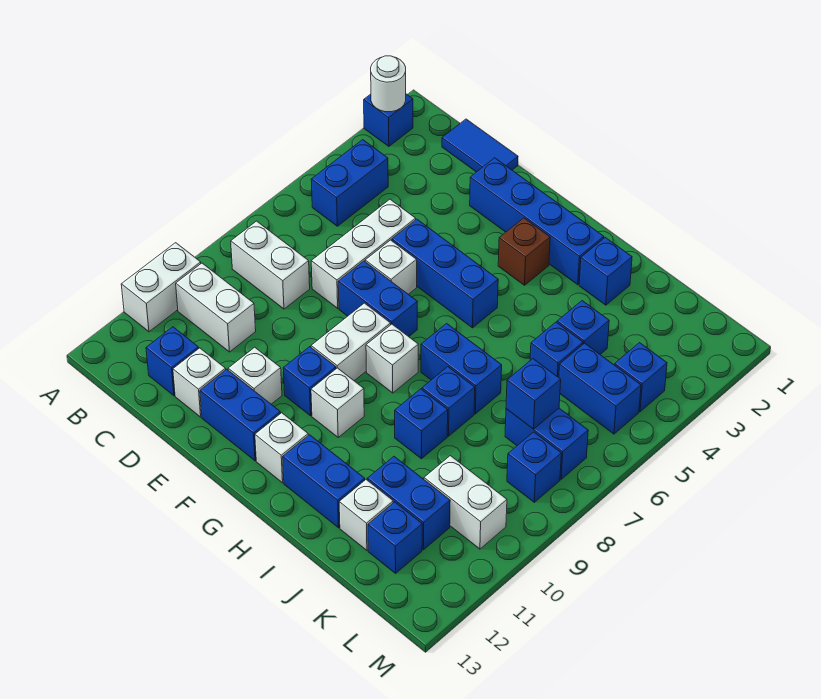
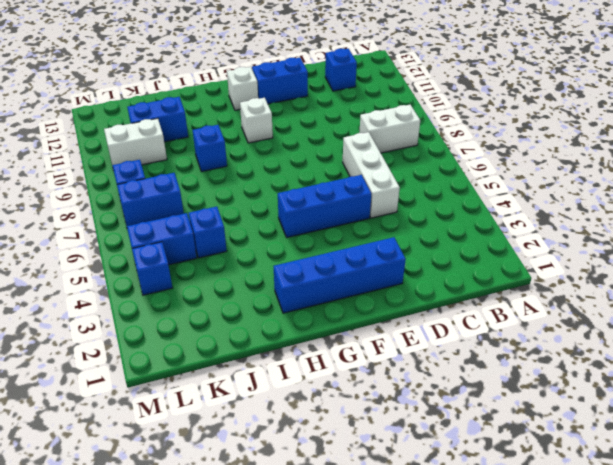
none -> blue brick A2 level 1
none -> white brick A10:A11 level 1
none -> blue brick B4:B5 level 1
none -> white brick B10:C10 level 1

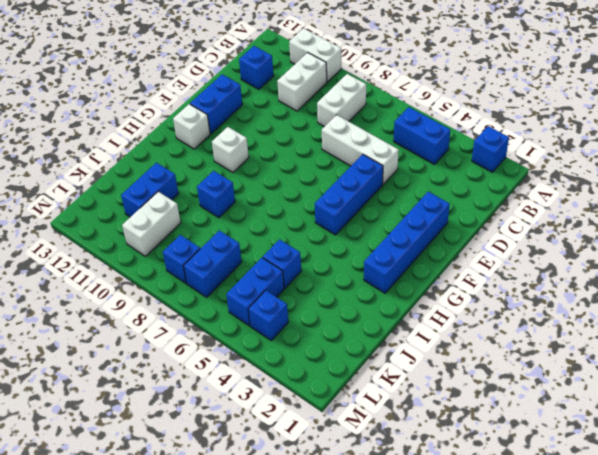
none -> blue tile C1:D1 level 1
none -> white brick D12 level 1
none -> white brick E6 level 1
none -> blue brick E7:F7 level 1

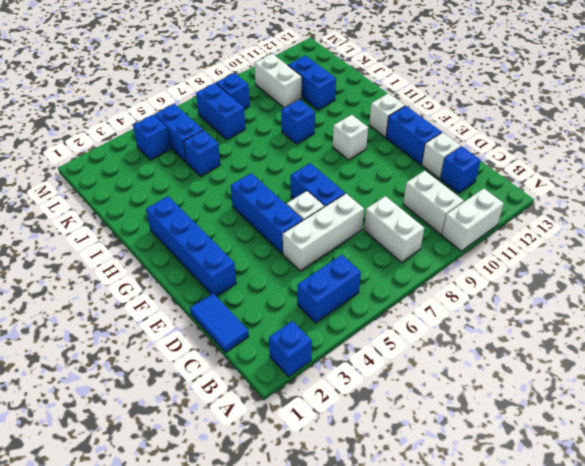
none -> white brick E11 level 1
none -> white brick F8:F9 level 1
none -> blue brick F10 level 1
none -> brown brick G3 level 1

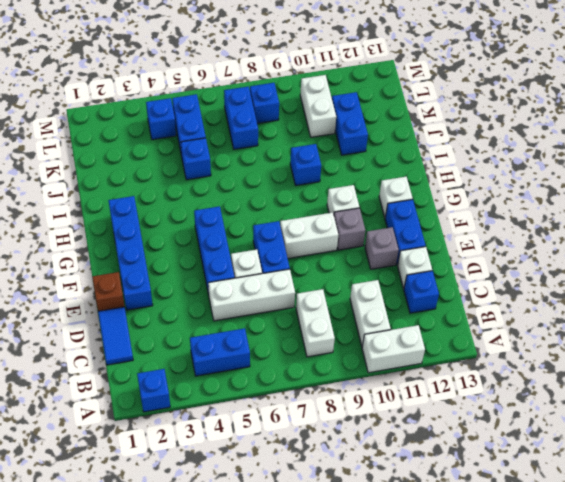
brown brick E1 level 1 -> brown brick G3 level 1
grey brick E11 level 1 -> white brick E11 level 1
grey brick F10 level 1 -> blue brick F10 level 1
none -> white brick G8 level 1
none -> blue brick H7:I7 level 1
none -> blue brick H12:I12 level 1
none -> blue brick I2 level 1

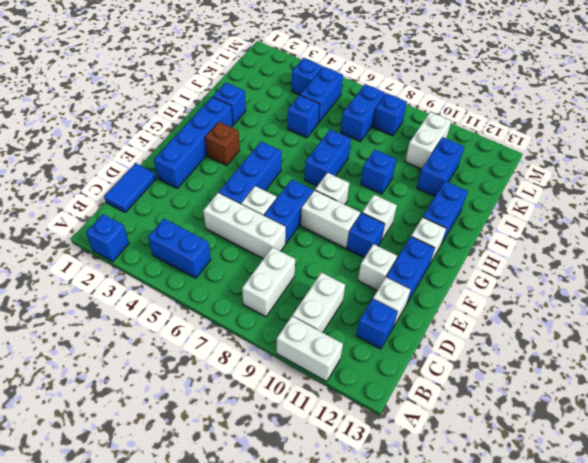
none -> blue brick I8 level 1
none -> blue brick J4 level 1
none -> white brick J12 level 1
none -> blue brick K12 level 1

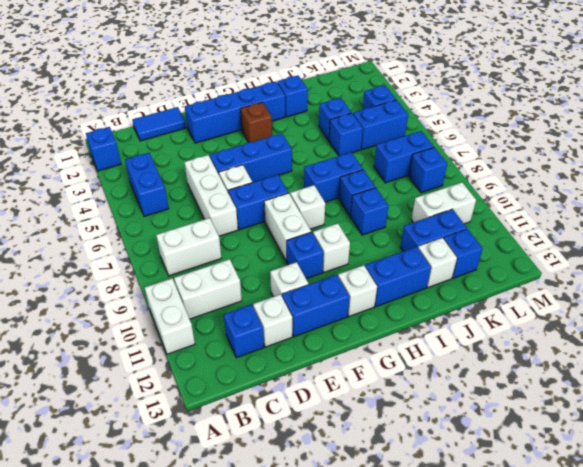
none -> white round brick A2 level 2
none -> blue brick K7 level 2

